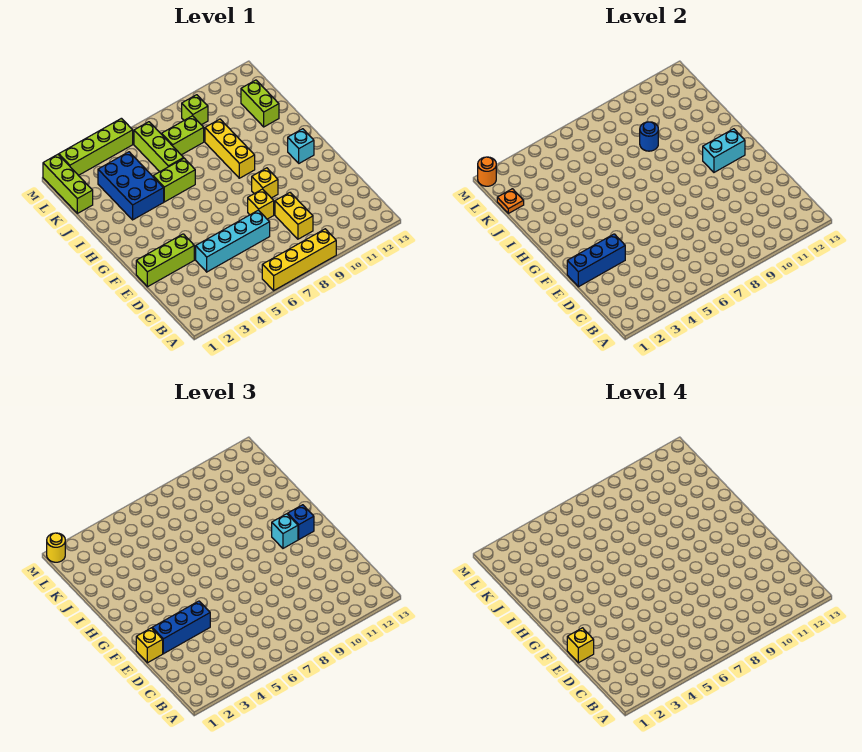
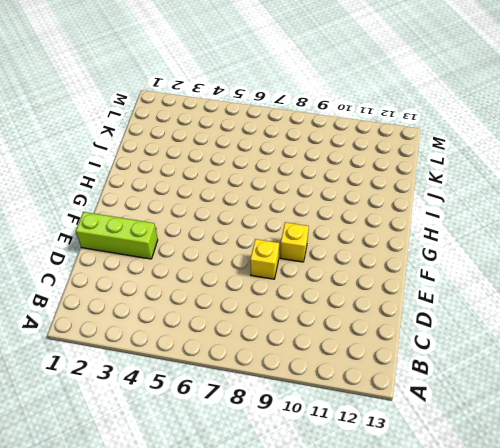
none -> yellow brick A6:A9 level 1
none -> yellow brick C9:D9 level 1
none -> cyan brick D4:D7 level 1

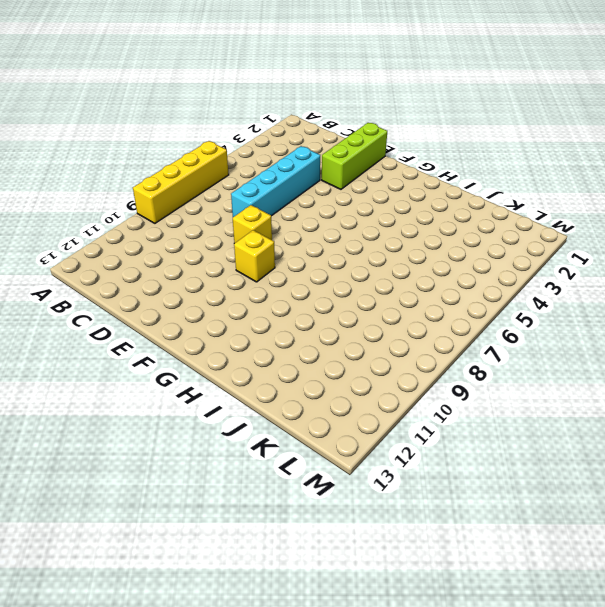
none -> yellow brick C9:D9 level 1
none -> cyan brick G12 level 1
none -> yellow brick H9:J9 level 1

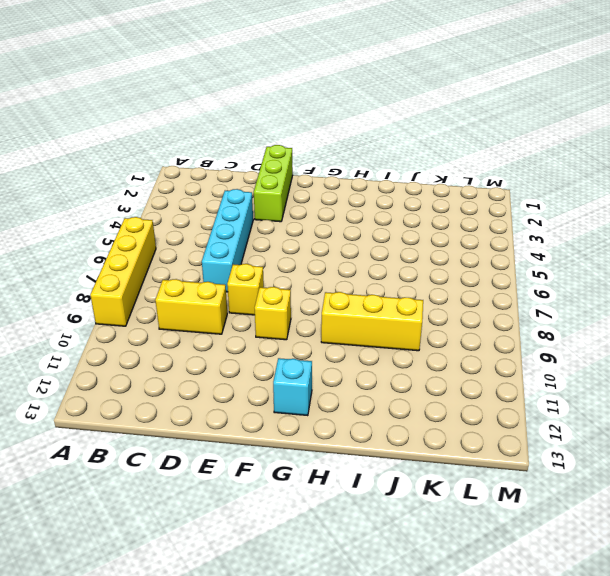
none -> blue brick I3:K4 level 1
none -> lime brick I5:I6 level 1
none -> lime brick J6:L6 level 1

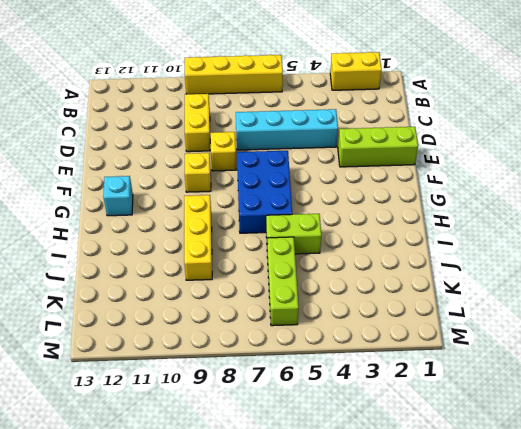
yellow brick A2:A3 level 1 -> none
blue brick F6:H7 level 1 -> blue brick I3:K4 level 1
none -> lime brick J12:K12 level 1
none -> lime brick K1:M1 level 1
none -> lime brick K7:K8 level 1

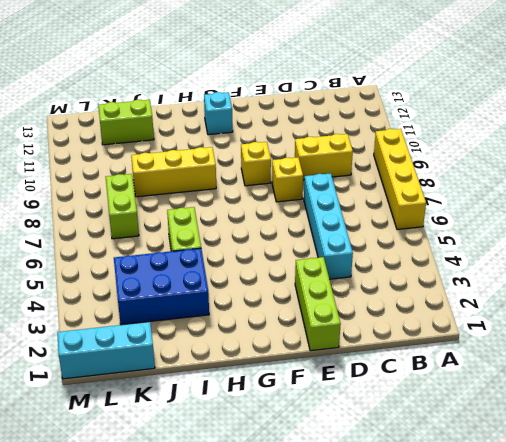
cyan brick K1:M1 level 1 -> lime brick K1:M1 level 1
none -> lime brick J6:L6 level 1
none -> lime brick L9 level 1
none -> lime brick M2:M5 level 1

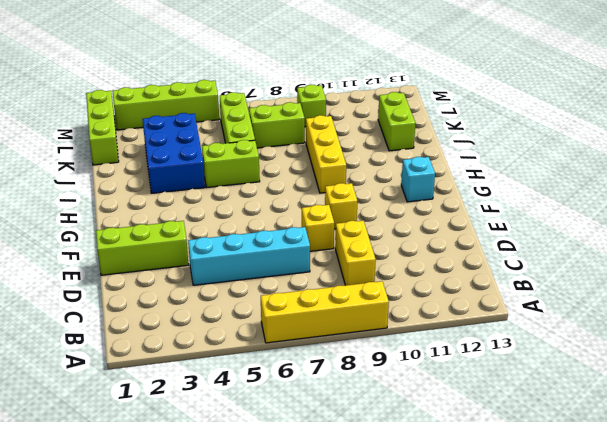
none -> blue brick E1:E3 level 2
none -> cyan brick G11:G12 level 2
none -> blue round brick J9 level 2

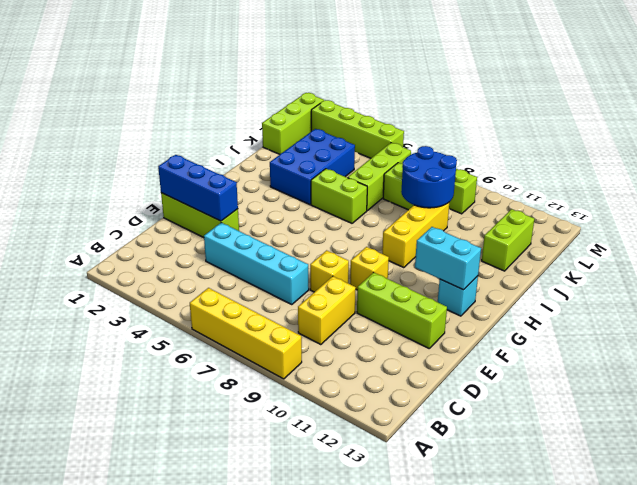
lime brick E10:E12 level 1 -> none
blue round brick J8:K9 level 2 -> blue round brick J9 level 2
none -> orange plate K1 level 2
none -> orange round brick M1 level 2
none -> yellow brick E1 level 3

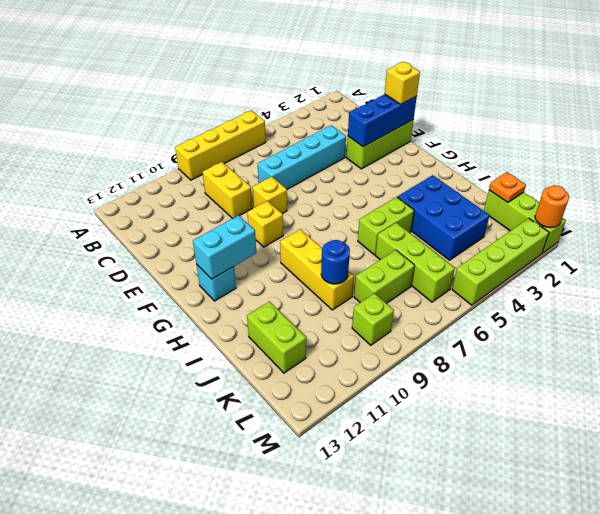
none -> blue brick E2:E4 level 3
none -> cyan brick G11 level 3
none -> blue brick G12 level 3

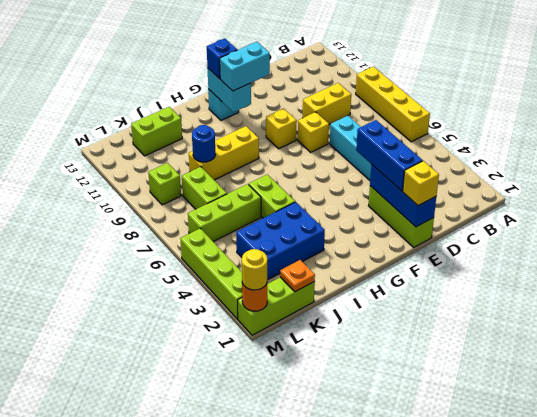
cyan brick F11:G11 level 3 -> cyan brick G11 level 3
none -> yellow brick E1 level 4

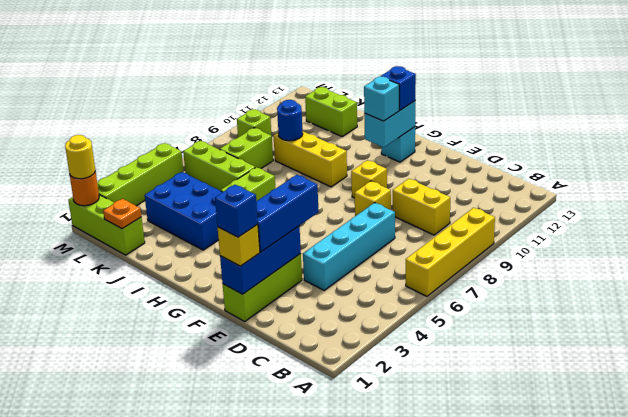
blue brick E1 level 4 -> yellow brick E1 level 4

